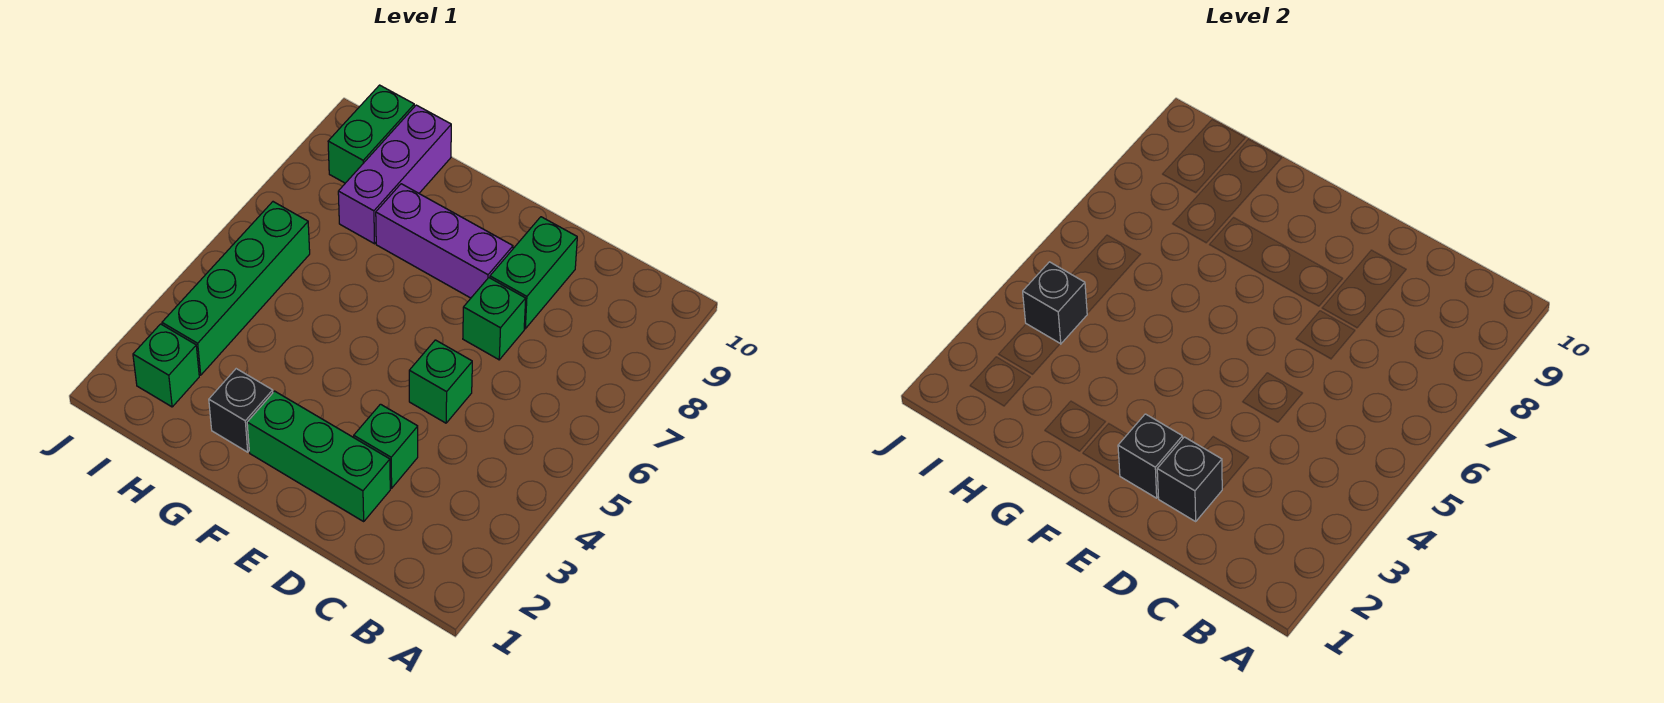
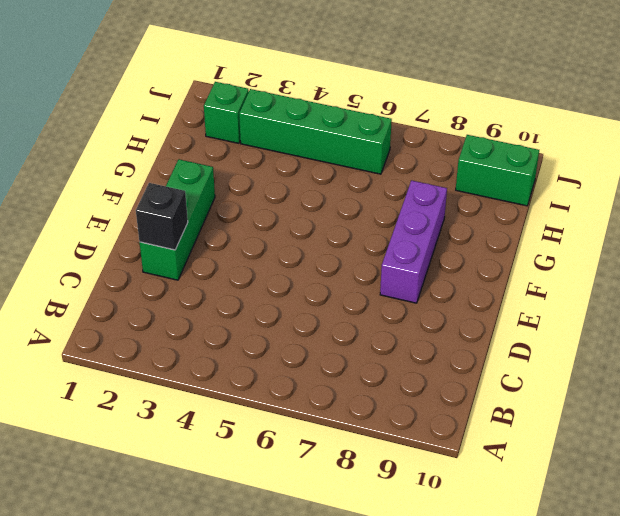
none -> green brick D3 level 1
none -> green brick D5 level 1
none -> green brick D7 level 1

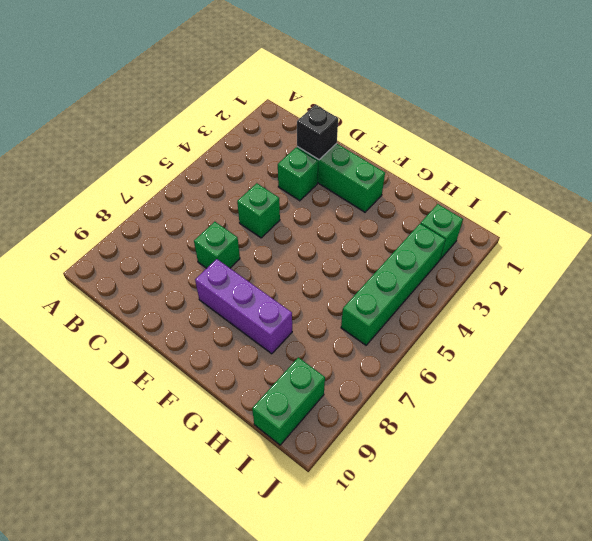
none -> green brick D8:D9 level 1
none -> black brick G2 level 1
none -> purple brick H8:H10 level 1

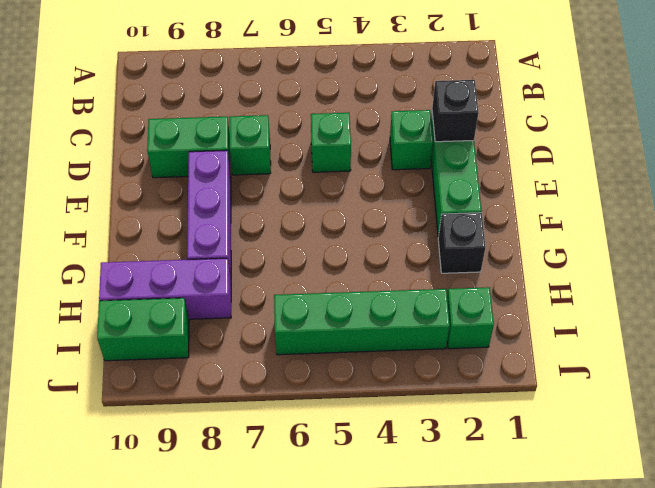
none -> black brick E2 level 2
none -> black brick I4 level 2

